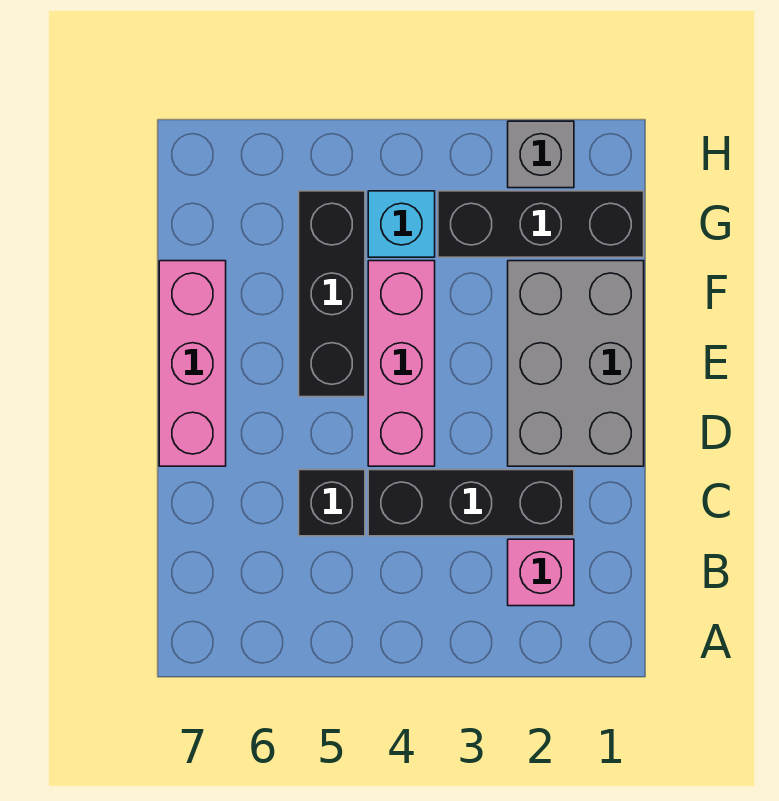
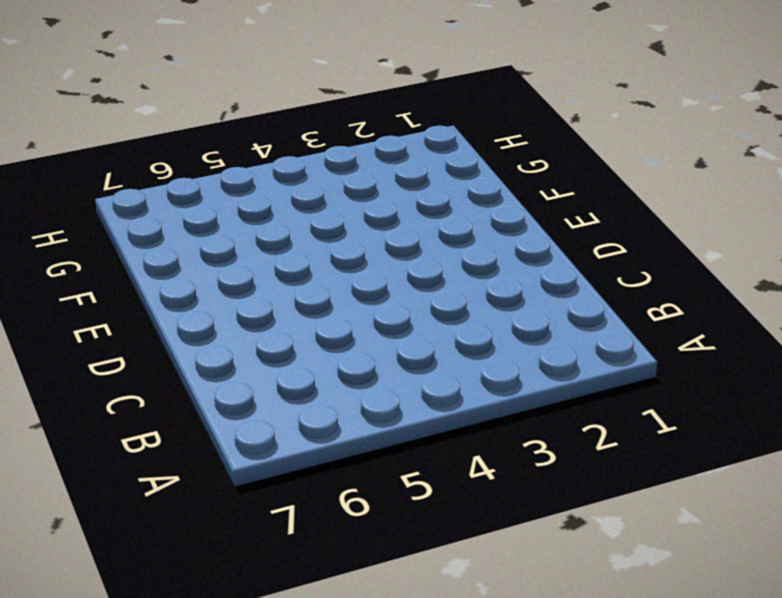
none -> pink brick B2 level 1
none -> black brick C2:C4 level 1

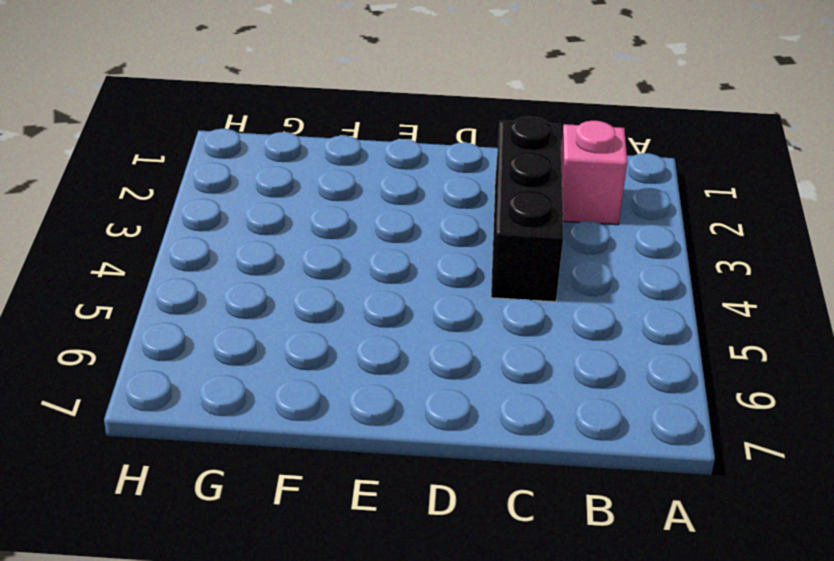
none -> black brick C5 level 1
none -> grey brick D1:F2 level 1

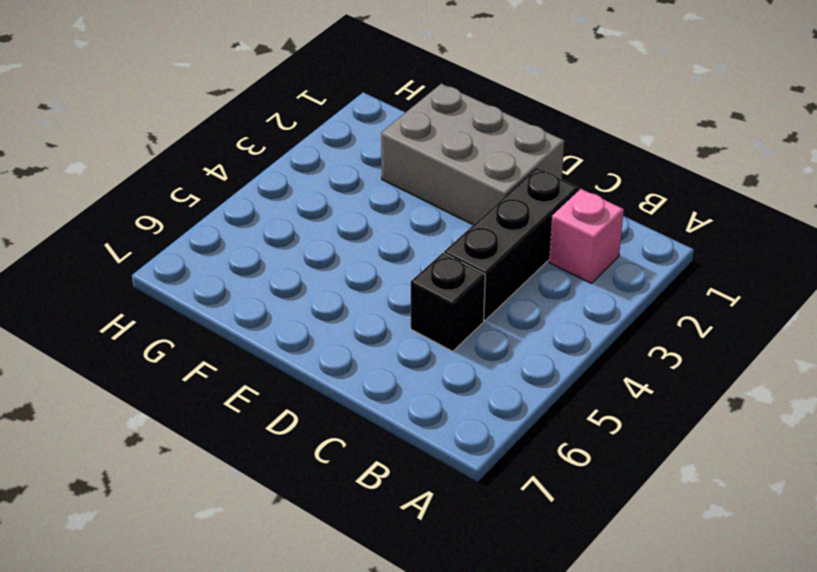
none -> pink brick D4:F4 level 1
none -> pink brick D7:F7 level 1

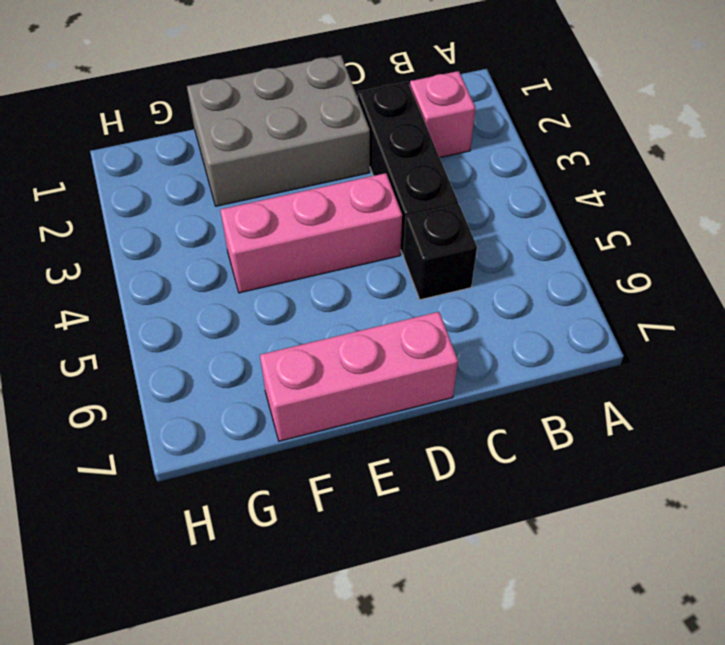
none -> black brick E5:G5 level 1
none -> black brick G1:G3 level 1

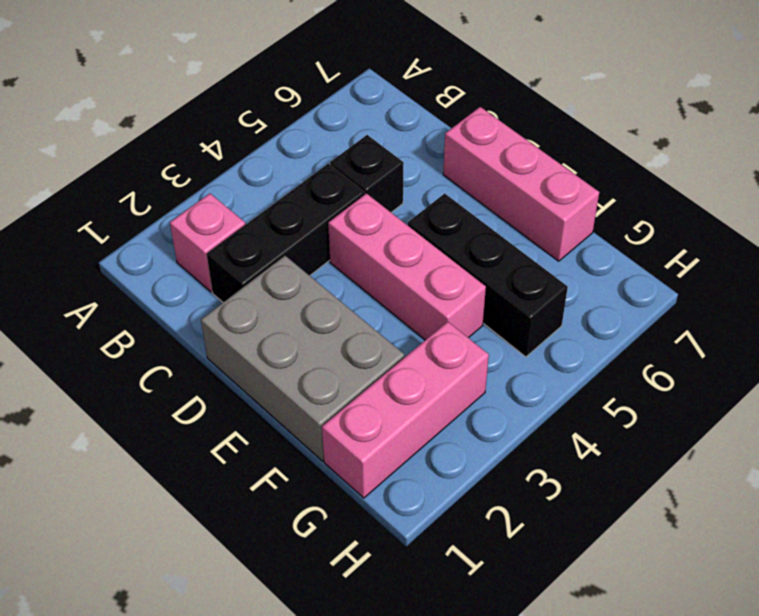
pink brick G1:G3 level 1 -> black brick G1:G3 level 1
none -> cyan brick G4 level 1
none -> grey brick H2 level 1

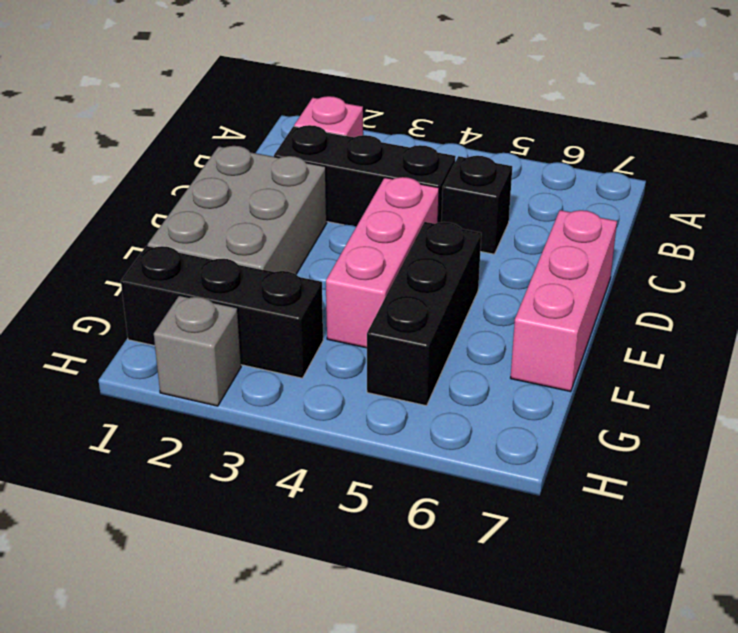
none -> cyan brick G4 level 1

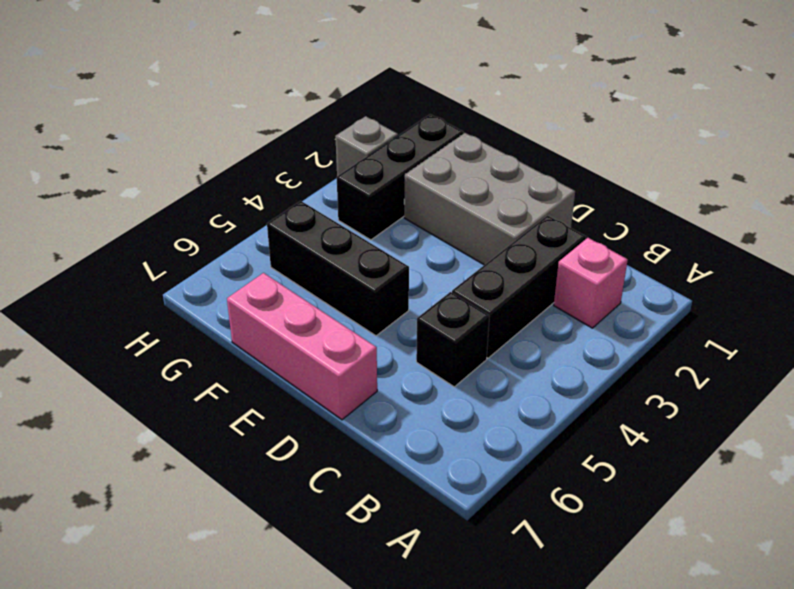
none -> pink brick D4:F4 level 1
none -> cyan brick G4 level 1

